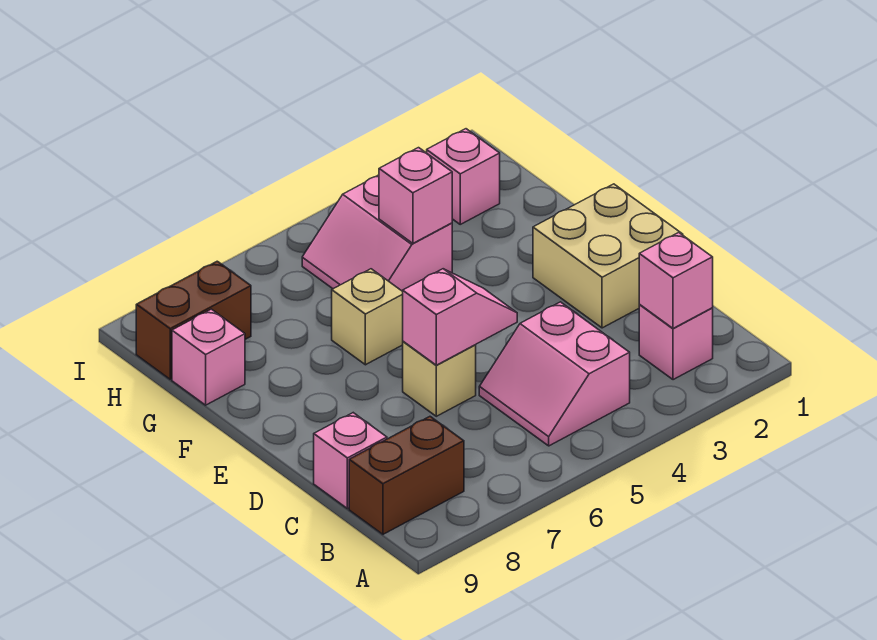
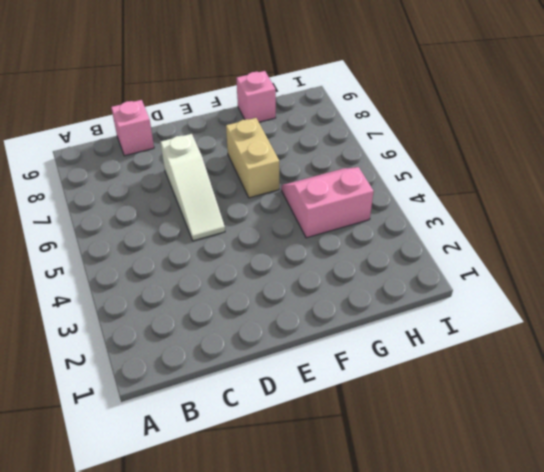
white slope D5:D7 level 1 top 7 -> tan brick D6 level 1
tan brick F6:F7 level 1 -> tan brick F6 level 1
none -> pink brick B2 level 1
none -> pink slope B4:C5 level 1 top 4
none -> brown brick B8:B9 level 1

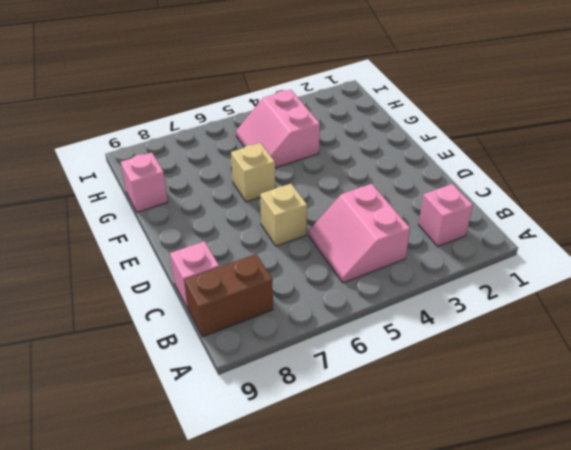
none -> tan brick D1:E2 level 1
none -> pink brick H2 level 1
none -> brown brick H8:H9 level 1

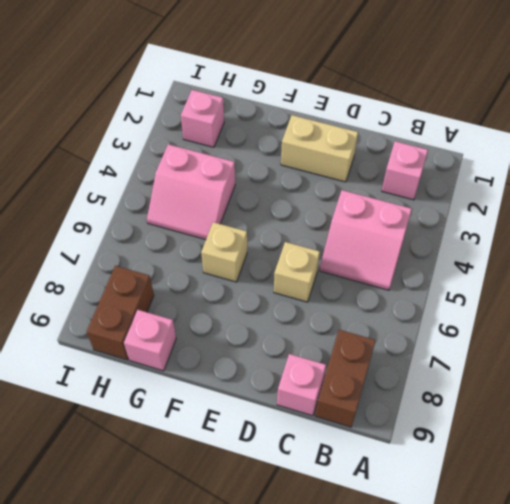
tan brick D2:E2 level 1 -> tan brick D1:E2 level 1
none -> pink brick B2 level 2
none -> pink slope D5:D6 level 2 top 6
none -> pink brick G4 level 2

